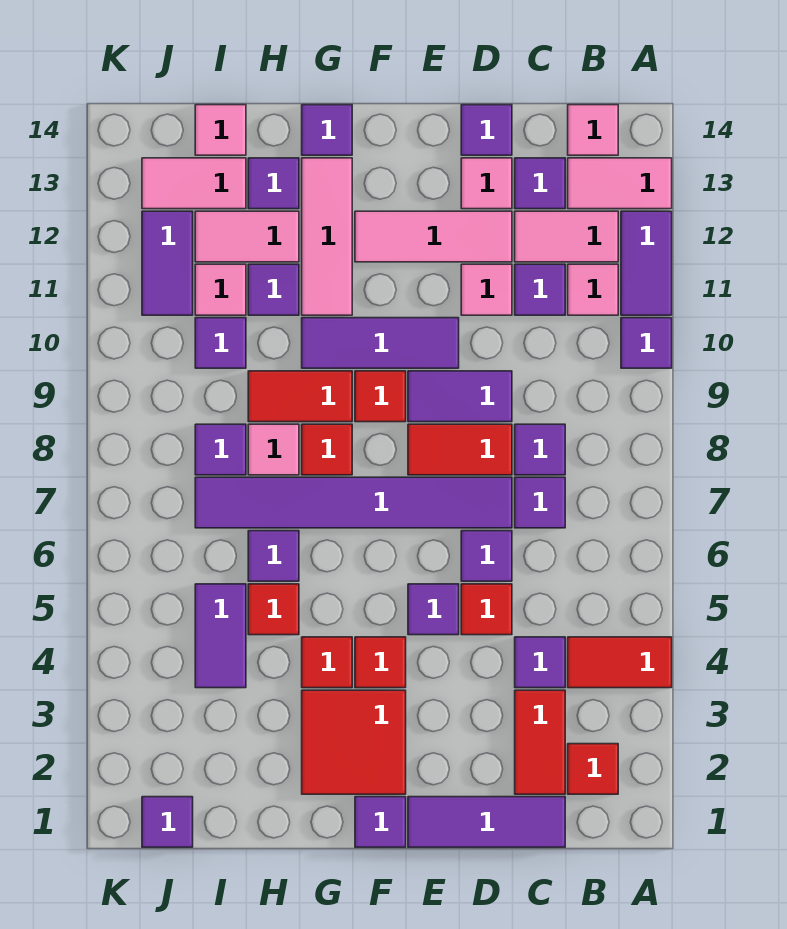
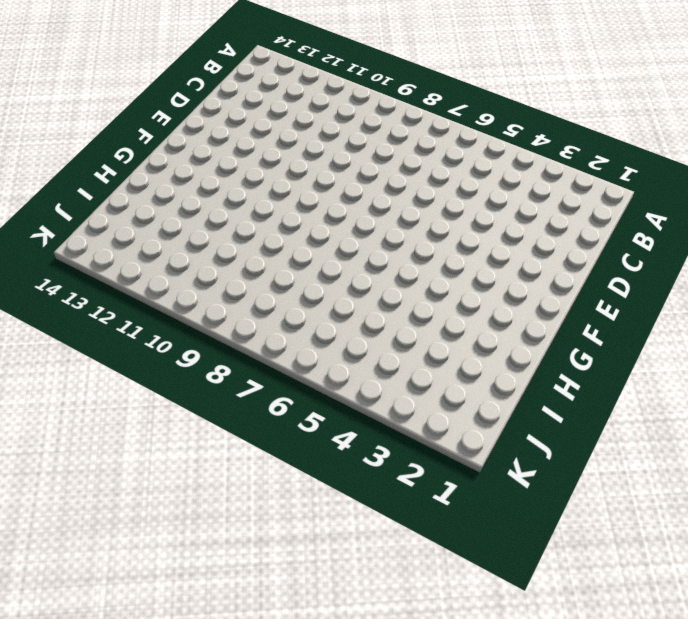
none -> red tile A4:B4 level 1
none -> purple tile A10 level 1
none -> purple tile A11:A12 level 1
none -> pink tile A13:B13 level 1

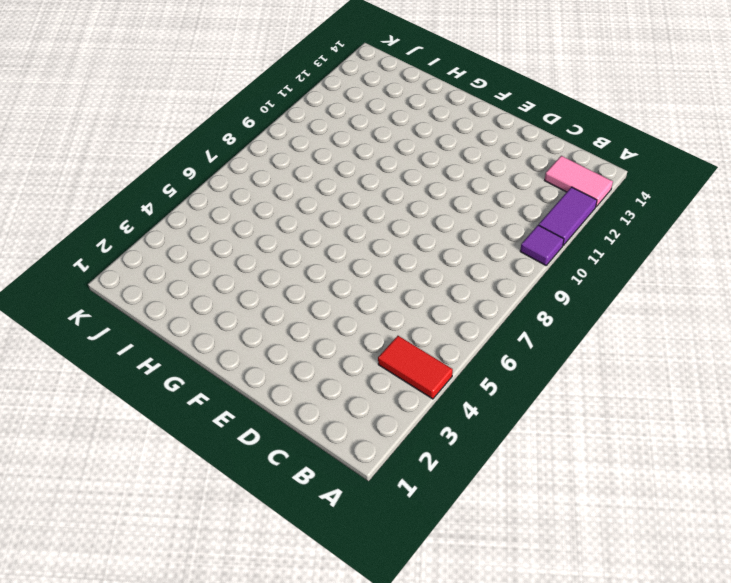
none -> red tile B2 level 1
none -> pink tile B11 level 1
none -> pink tile B12:C12 level 1
none -> pink tile B14 level 1

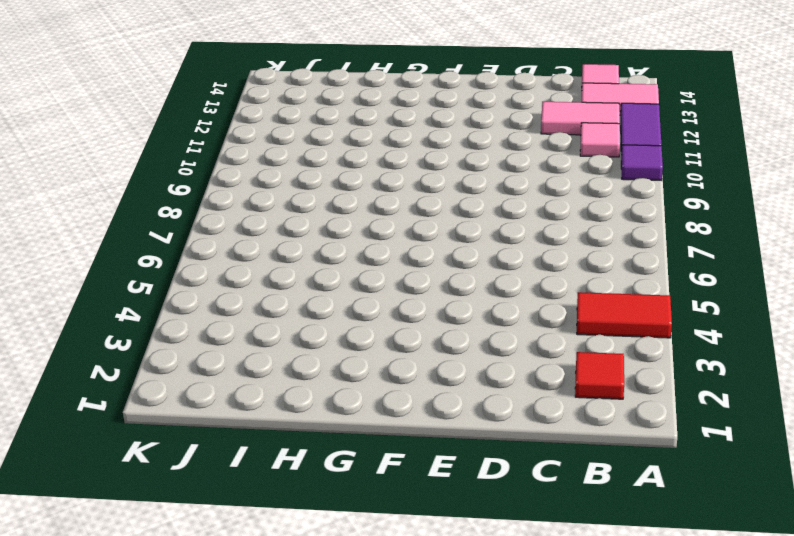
none -> purple tile C1:E1 level 1
none -> red tile C2:C3 level 1
none -> purple tile C4 level 1
none -> purple tile C7 level 1

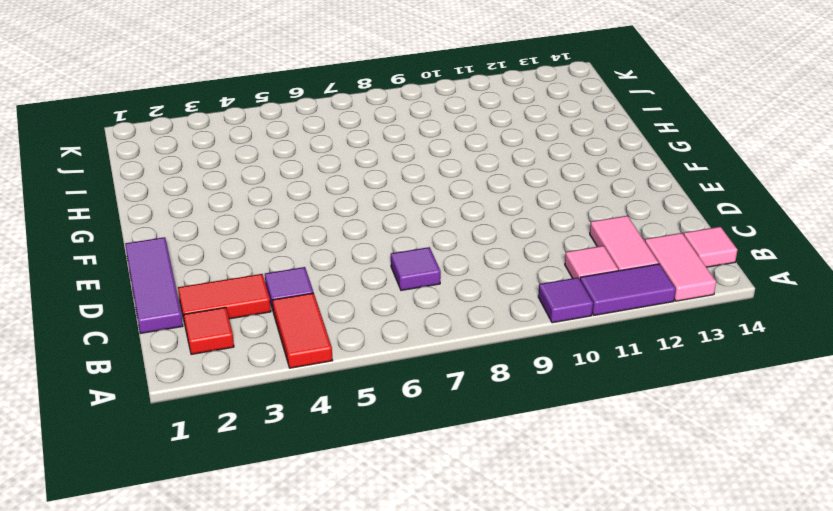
none -> purple tile C8 level 1
none -> purple tile C11 level 1
none -> purple tile C13 level 1
none -> red tile D5 level 1

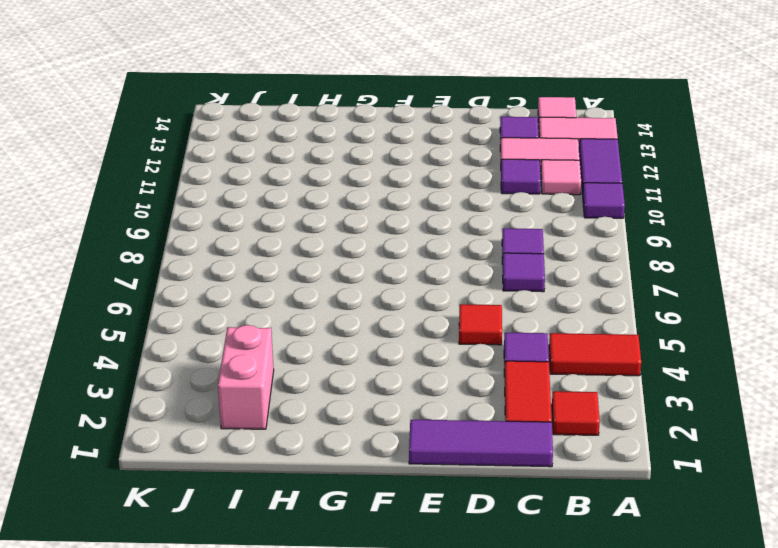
pink brick I2:I3 level 1 -> none
none -> purple tile D6 level 1
none -> purple tile D7:I7 level 1
none -> red tile D8:E8 level 1
none -> purple tile D9:E9 level 1

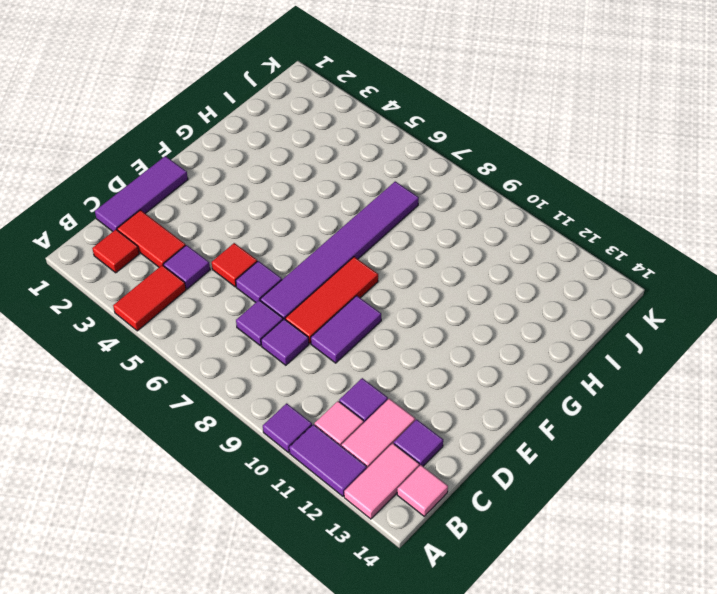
red tile D8:F8 level 1 -> red tile D8:E8 level 1
none -> pink tile D11 level 1
none -> pink tile D12:F12 level 1
none -> pink tile D13 level 1
none -> purple tile D14 level 1

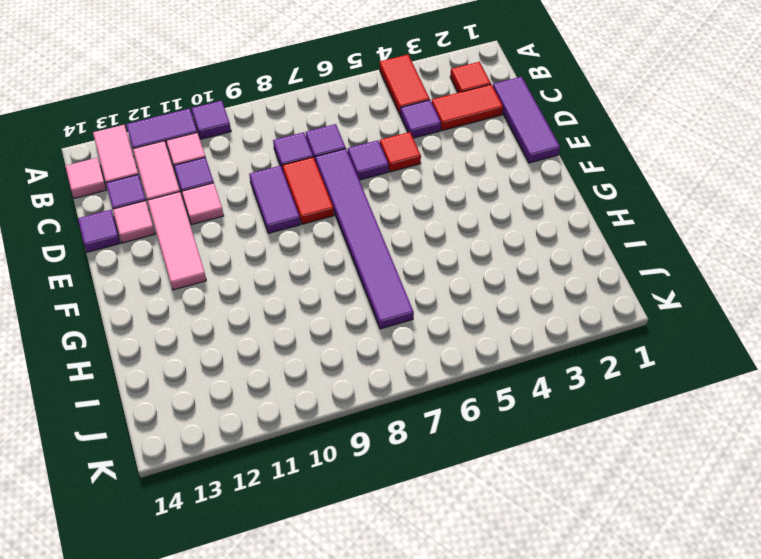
none -> purple tile E5 level 1
none -> purple tile E10:G10 level 1
none -> purple tile F1 level 1
none -> red tile F2:G3 level 1

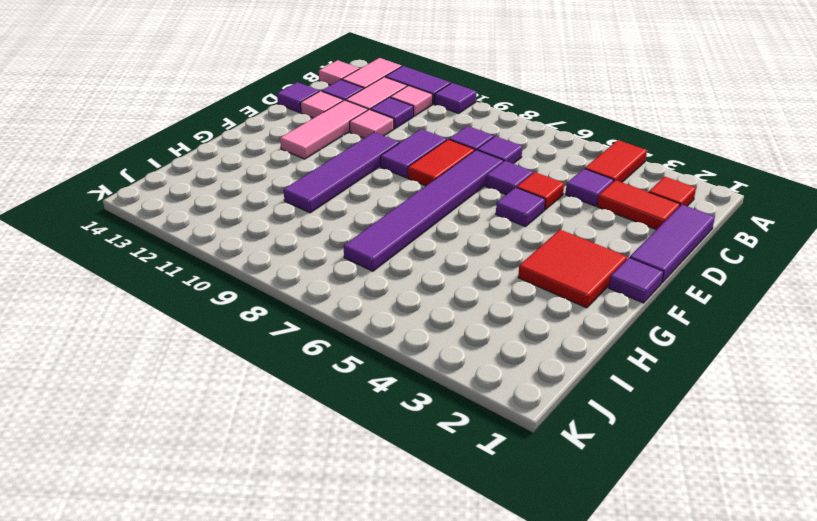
purple tile E10:H10 level 1 -> purple tile E10:G10 level 1
none -> red tile F4 level 1
none -> red tile F9 level 1
none -> red tile G4 level 1
none -> red tile G8 level 1

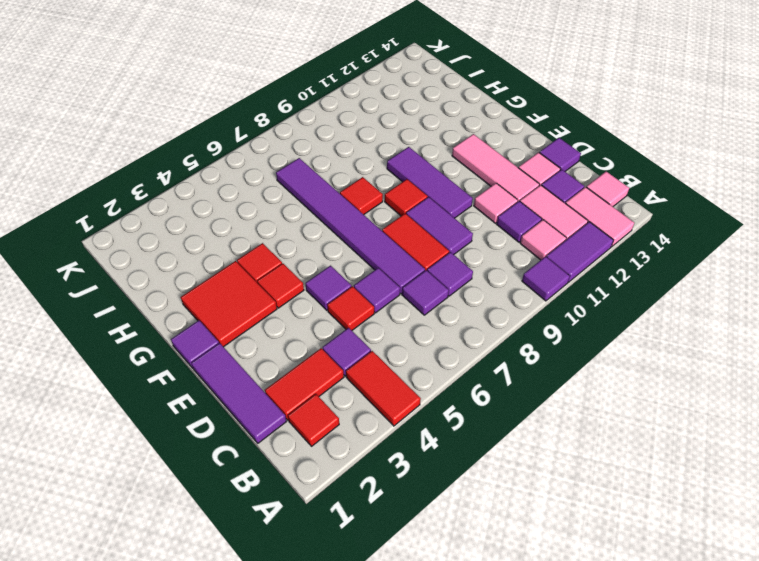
none -> red tile G9:H9 level 1
none -> pink tile G11:G13 level 1
none -> purple tile G14 level 1
none -> red tile H5 level 1

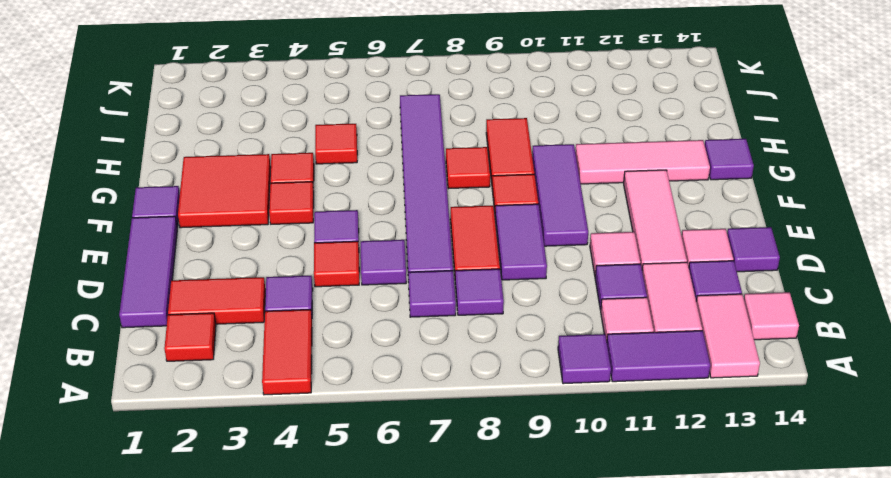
none -> purple tile H6 level 1
none -> pink tile H8 level 1
none -> purple tile H11 level 1
none -> pink tile H12:I12 level 1

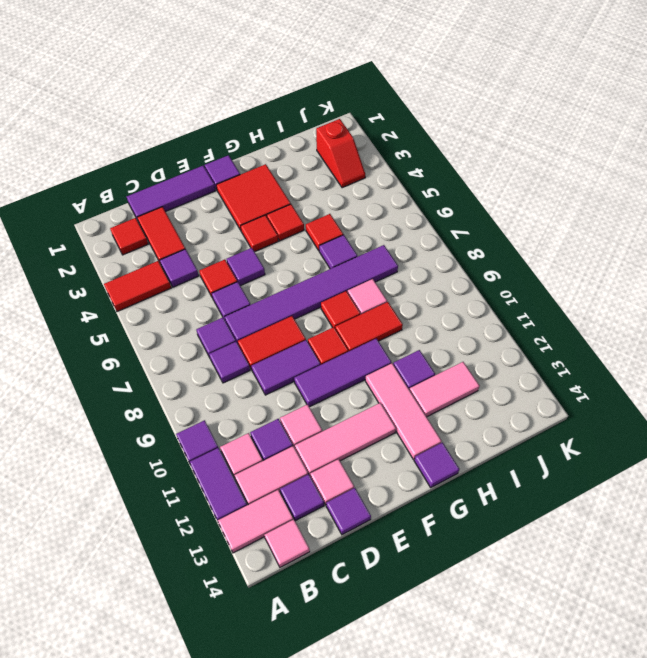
red slope J2:J3 level 1 top 2 -> none
none -> purple tile H13 level 1
none -> purple tile I4:I5 level 1
none -> purple tile I8 level 1
none -> purple tile I10 level 1

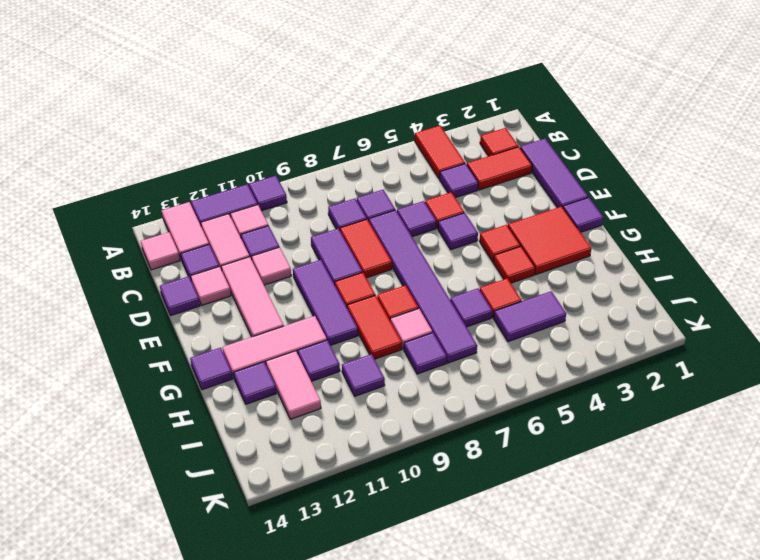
none -> pink tile I11 level 1
none -> pink tile I13:J13 level 1
none -> pink tile I14 level 1
none -> purple tile J1 level 1

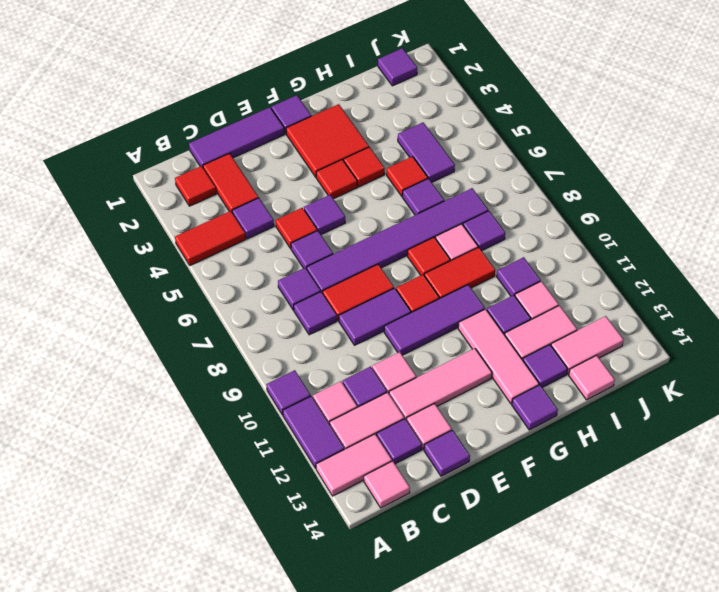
none -> purple tile J11:J12 level 1

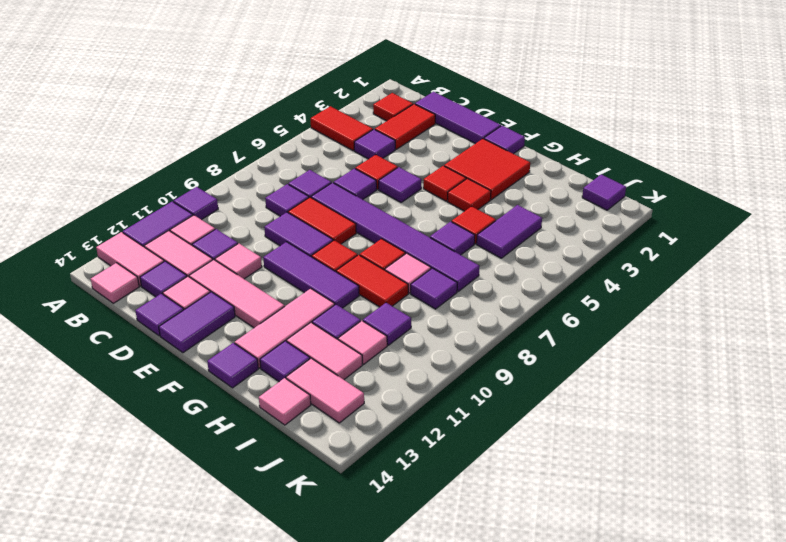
purple tile E13:E14 level 1 -> purple tile J11:J12 level 1

